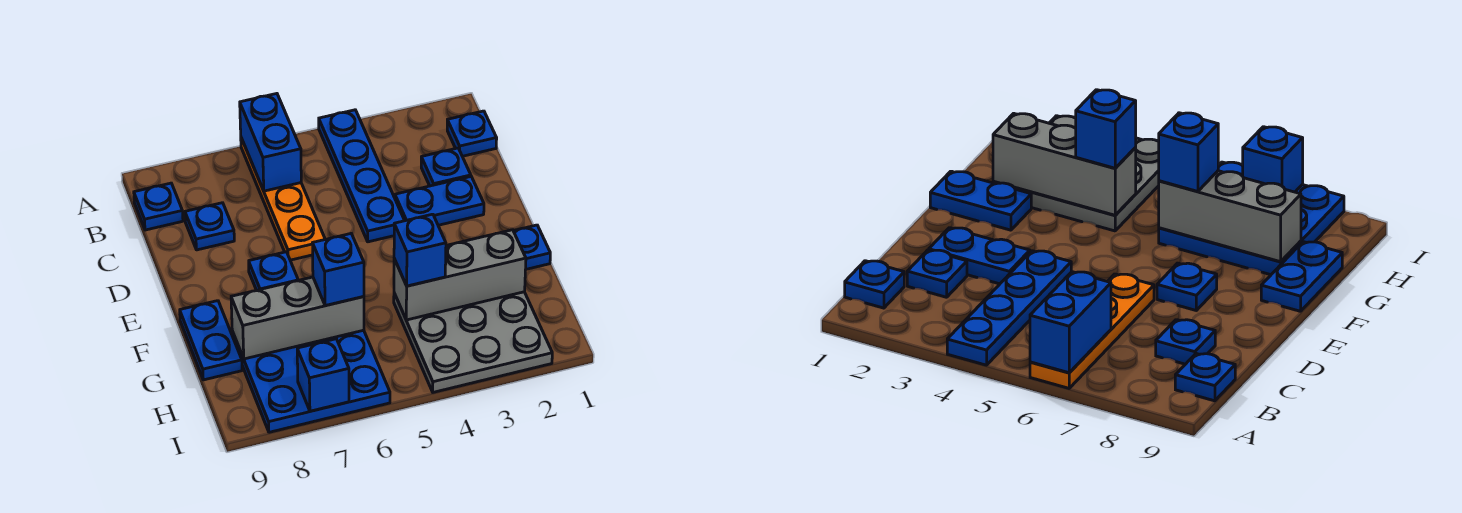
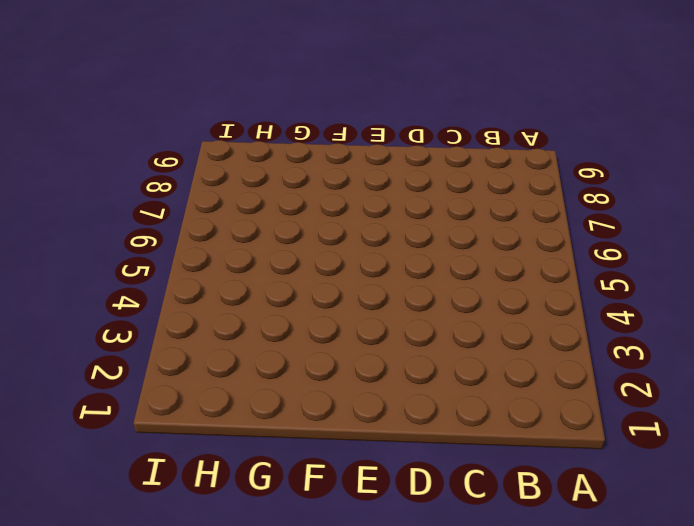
none -> blue plate A4:D4 level 1
none -> orange plate A6:D6 level 1
none -> blue plate B1 level 1

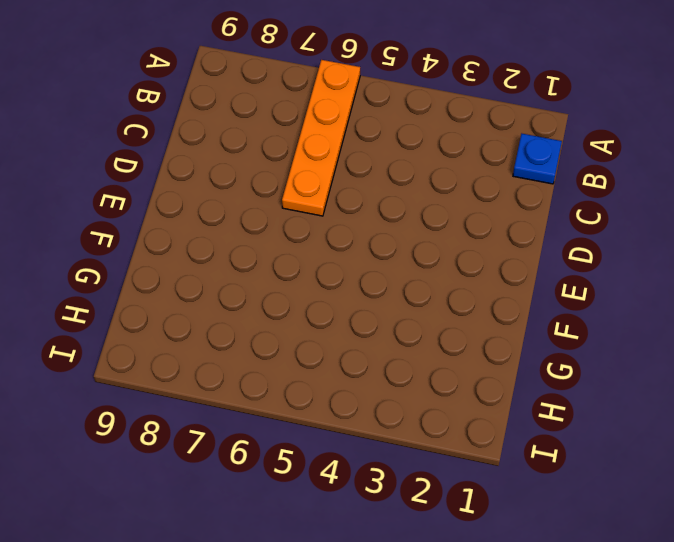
none -> blue plate A4:D4 level 1
none -> blue plate B9 level 1
none -> blue plate C2 level 1

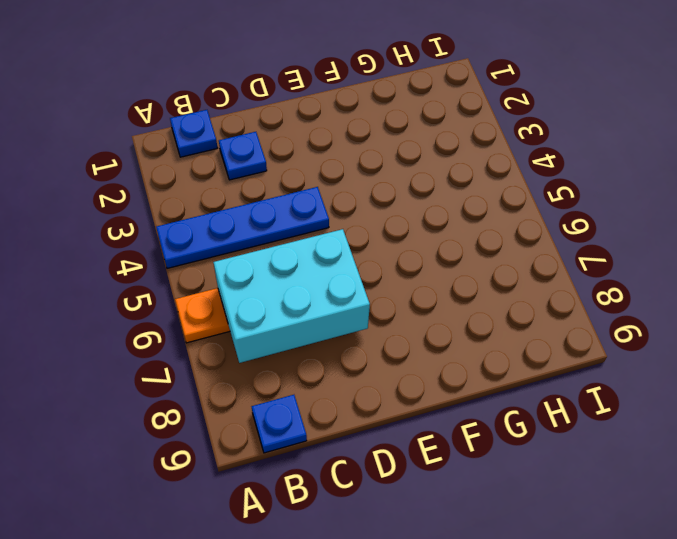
cyan brick B6:D7 level 2 -> blue brick A6:B6 level 2
none -> blue plate C8 level 1
none -> blue plate D2:D3 level 1
none -> blue plate E7 level 1

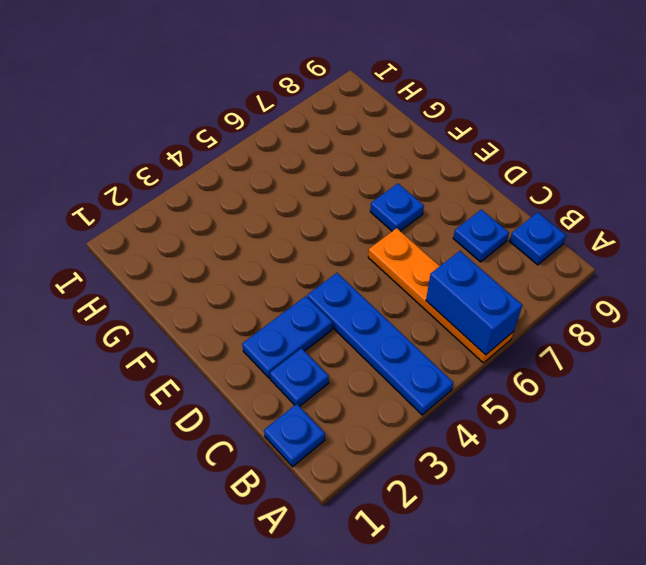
none -> blue plate F1:F2 level 1
none -> blue plate F9:G9 level 1
none -> grey plate G2:I4 level 1

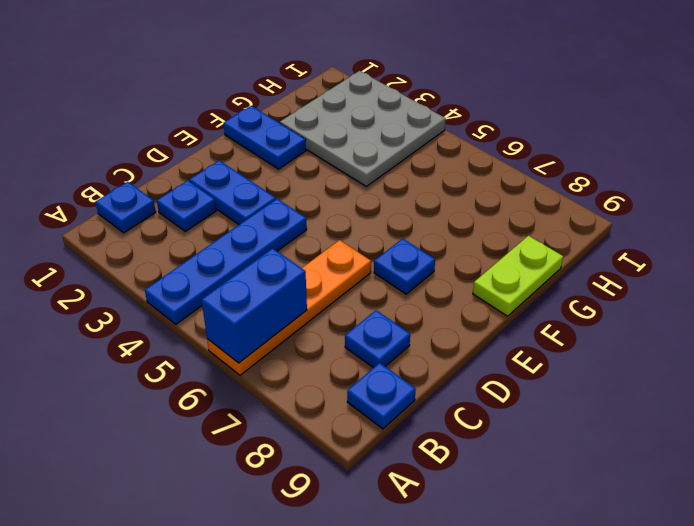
lime plate F9:G9 level 1 -> blue plate F9:G9 level 1
none -> blue plate G6:I8 level 1
none -> grey brick G2:G4 level 2
none -> grey brick G6:G8 level 2

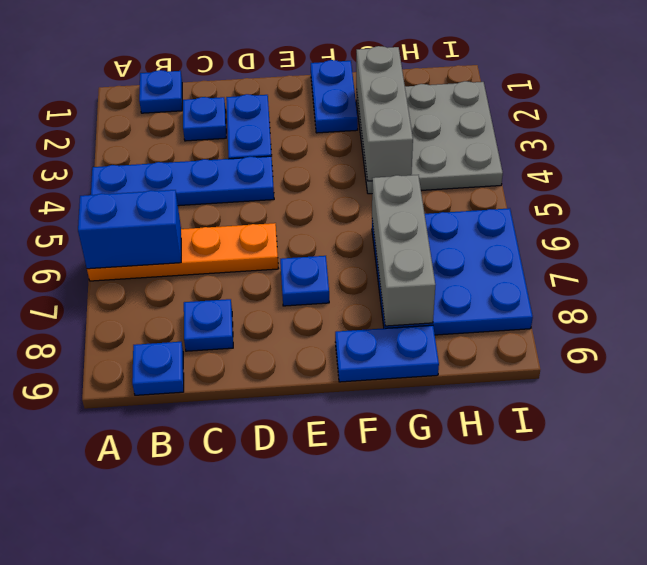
none -> blue brick I7 level 2
none -> blue brick G4 level 3
none -> blue brick G6 level 3

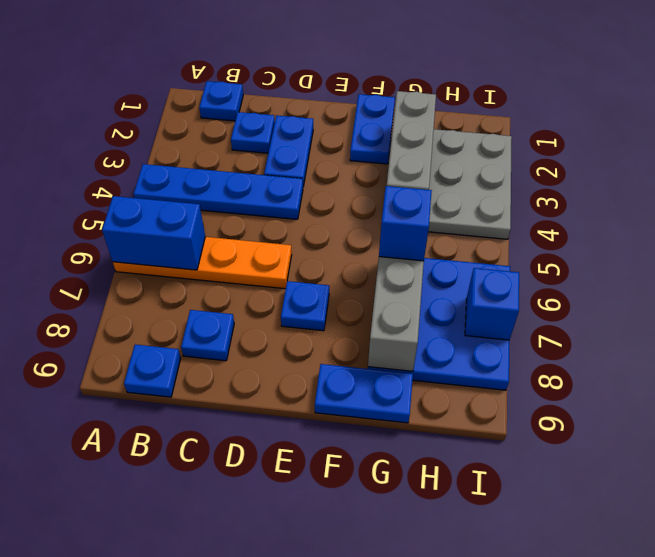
none -> blue brick G4 level 3

